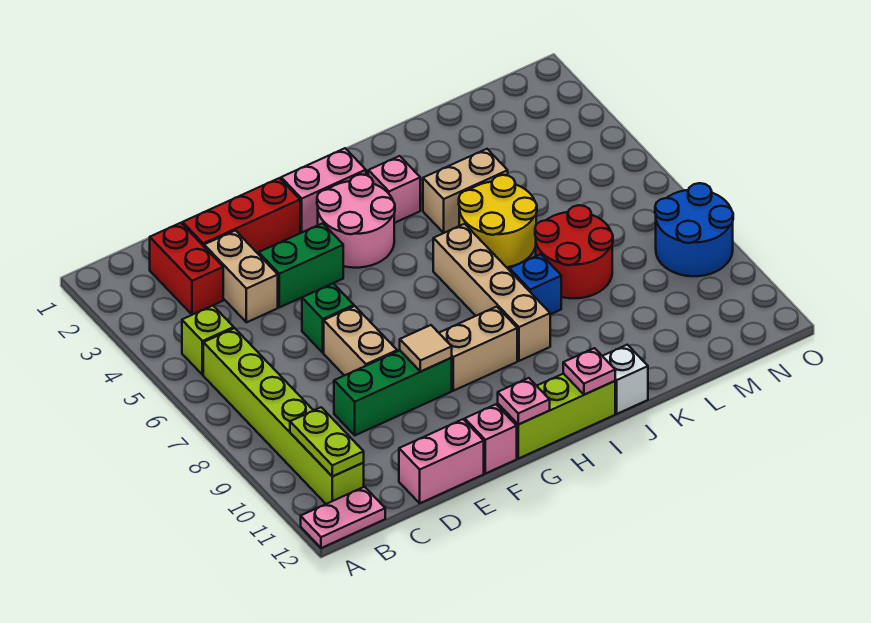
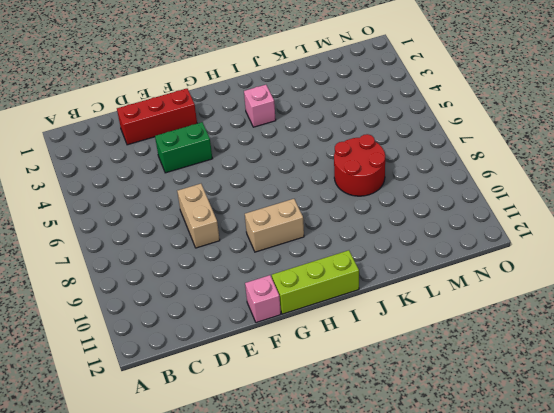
none -> pink plate A12:B12 level 1
none -> lime brick B5 level 1
none -> lime brick B6:B11 level 1

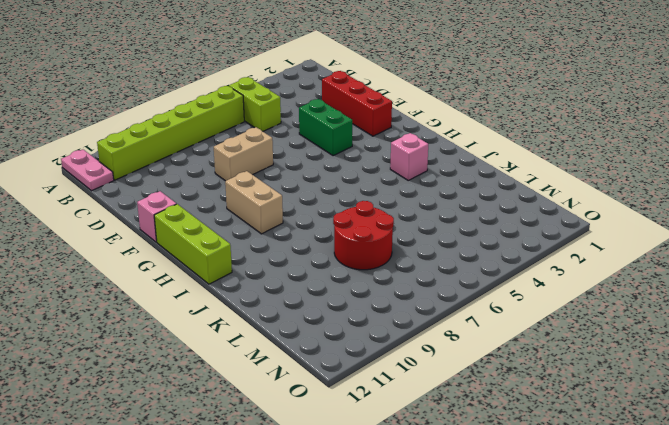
lime brick B5:C5 level 1 -> lime brick B5 level 1
none -> red brick C2:C3 level 1
none -> tan brick D3:D4 level 1
none -> green brick D9:F9 level 1

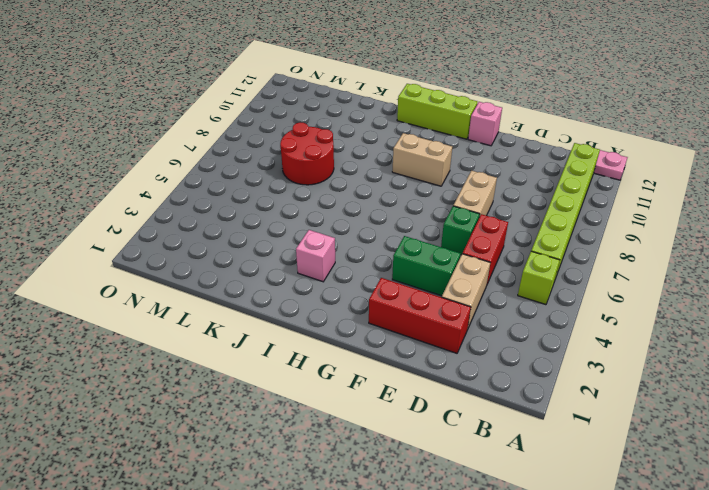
red brick D5:D6 level 1 -> red brick C2:C3 level 1
none -> green brick D9:F9 level 1
none -> pink brick D12:E12 level 1
none -> pink brick G2:H2 level 1

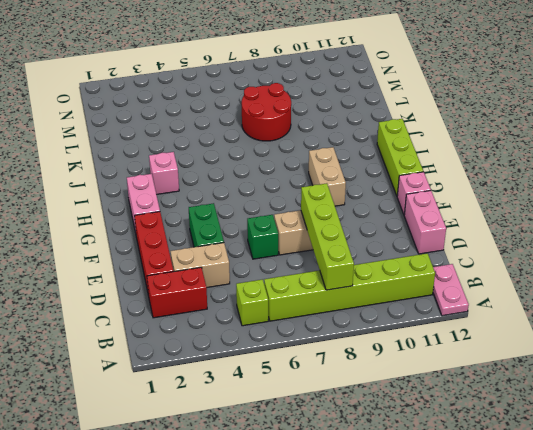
lime brick B8:E8 level 2 -> none
none -> green brick D9:F9 level 1
none -> pink round brick G3:H4 level 1
none -> tan brick I6:I9 level 1

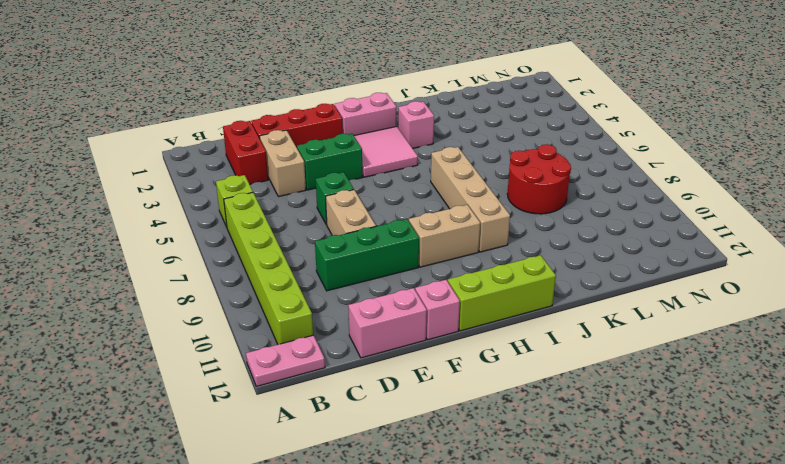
pink tile G3:H4 level 1 -> pink round brick G3:H4 level 1
none -> tan brick J4:K4 level 1
none -> yellow round brick J5:K6 level 1
none -> blue brick J8 level 1

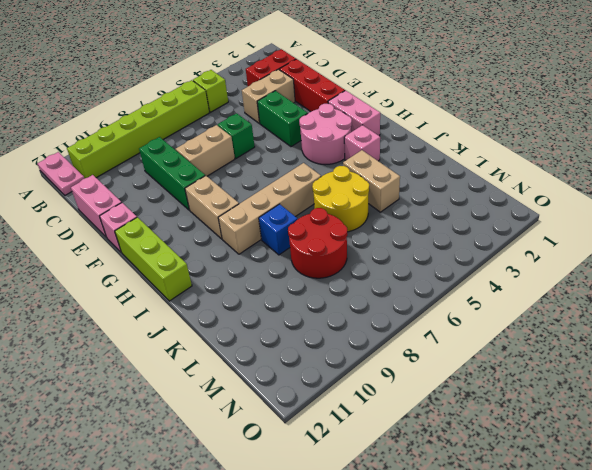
none -> white brick J12 level 1
none -> blue round brick N8:O9 level 1
none -> lime plate B10:B11 level 2

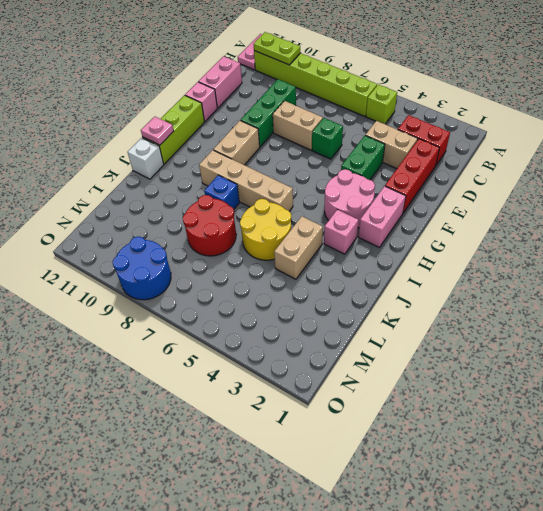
none -> tan tile F9 level 2
none -> pink plate G12 level 2

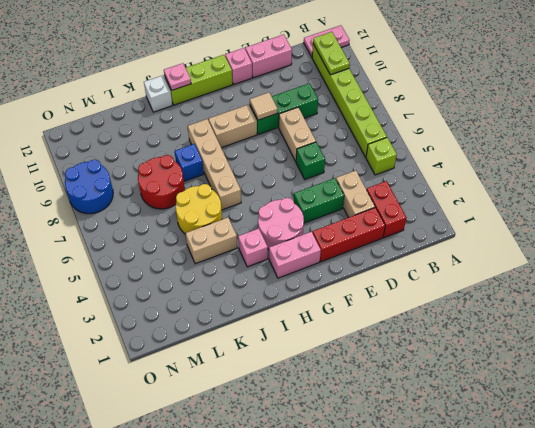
none -> pink plate G12 level 2

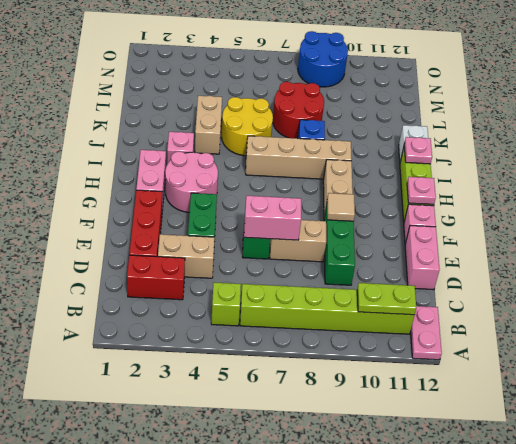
pink brick E6:E7 level 2 -> none

